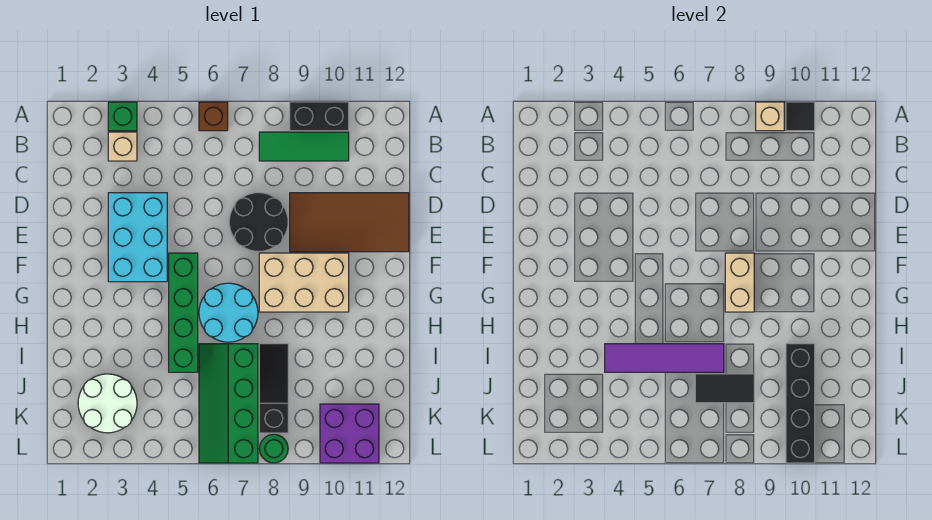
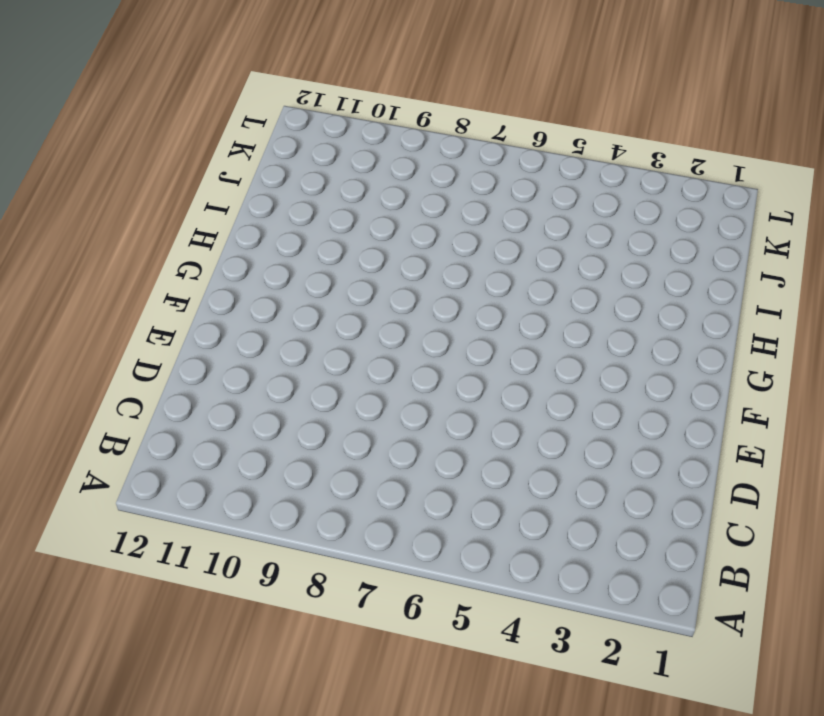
none -> green brick A3 level 1
none -> brown brick A6 level 1
none -> black brick A9:A10 level 1

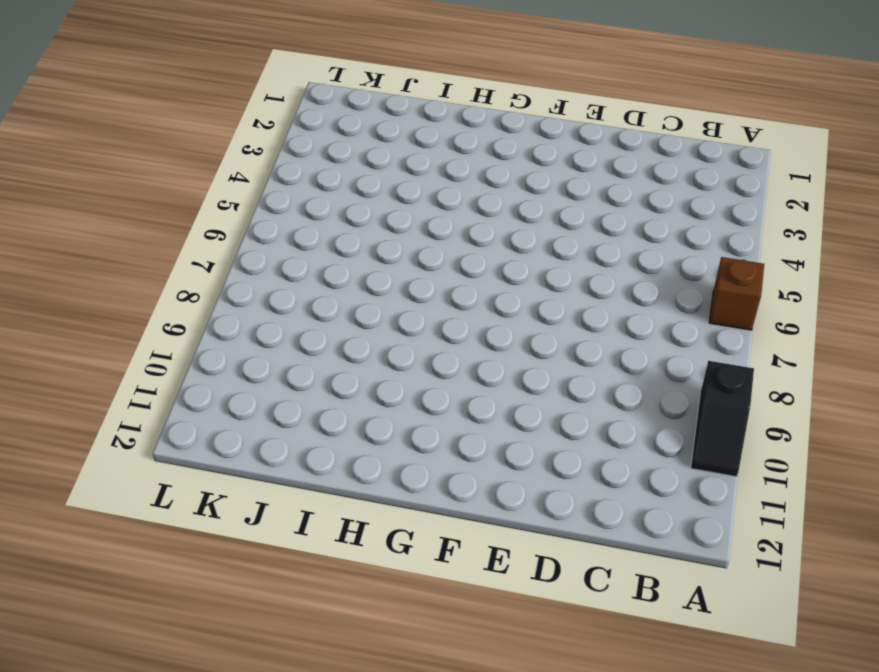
black slope A9:A10 level 1 top 9 -> black brick A9:A10 level 1
none -> green brick A3 level 1
none -> tan brick B3 level 1
none -> green tile B8:B10 level 1

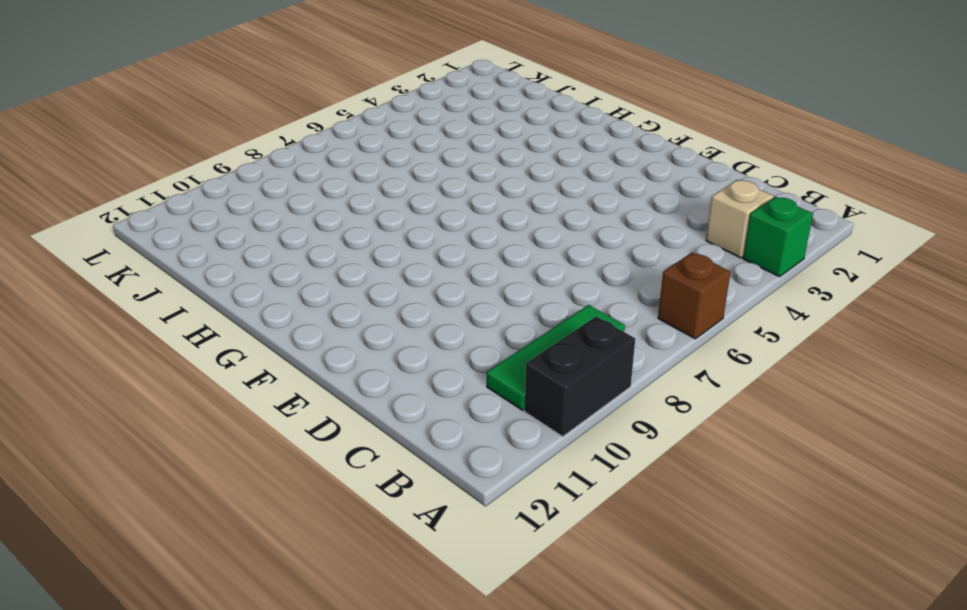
none -> cyan brick D3:F4 level 1
none -> black round brick D7:E8 level 1
none -> brown tile D9:E12 level 1

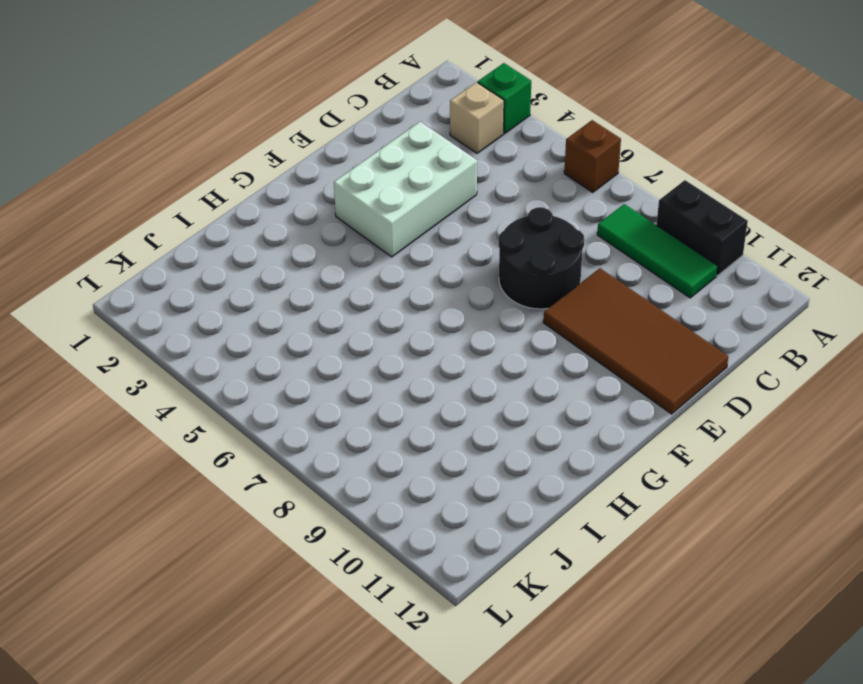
white brick D3:F4 level 1 -> cyan brick D3:F4 level 1
none -> green brick F5:I5 level 1
none -> tan brick F8:G10 level 1
none -> cyan round brick G6:H7 level 1

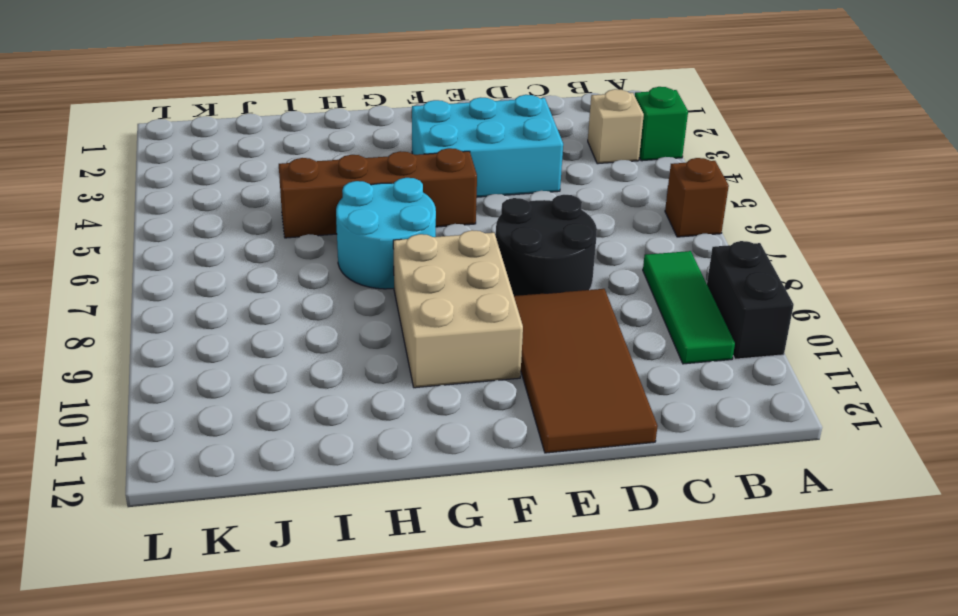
brown brick F5:I5 level 1 -> green brick F5:I5 level 1
none -> green slope I6:L7 level 1 top 7
none -> black slope I8:K8 level 1 top K
none -> white round brick J2:K3 level 1

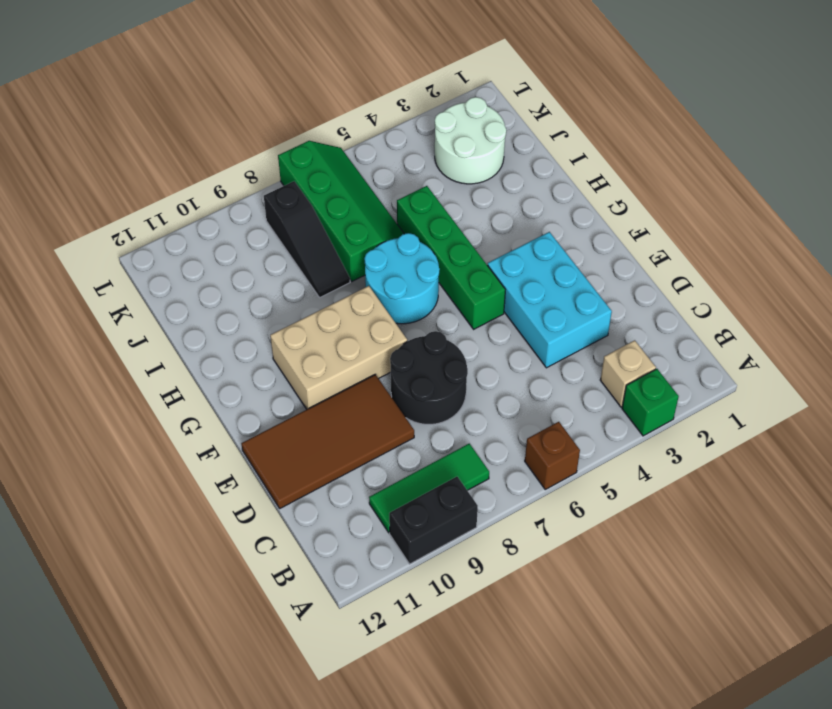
none -> purple brick K10:L11 level 1
none -> green round brick L8 level 1
none -> tan brick A9 level 2

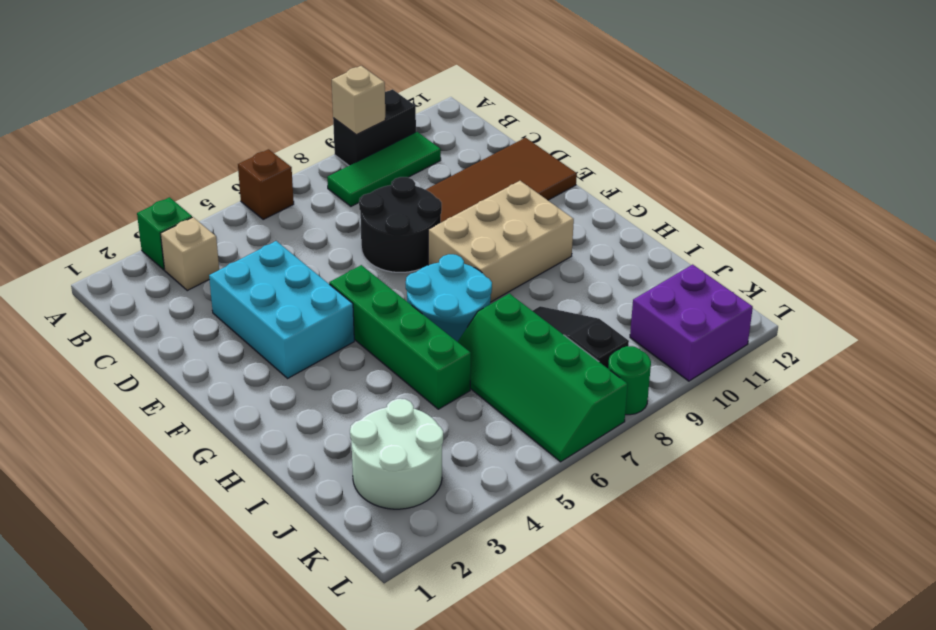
none -> black tile A10 level 2
none -> tan brick F8:G8 level 2
none -> purple tile I4:I7 level 2

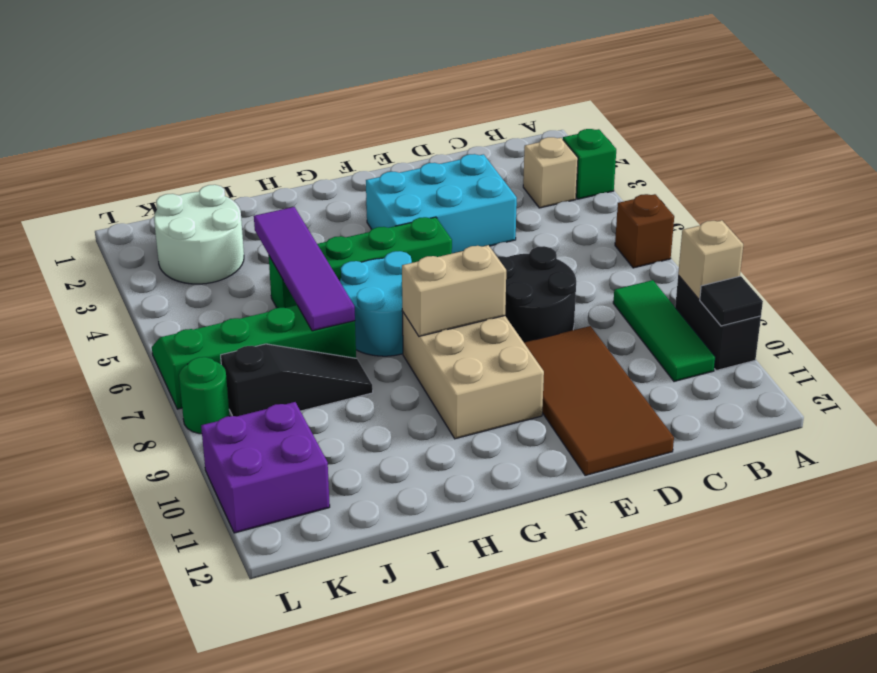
none -> black brick I10:L10 level 2
none -> black tile J7:J8 level 2

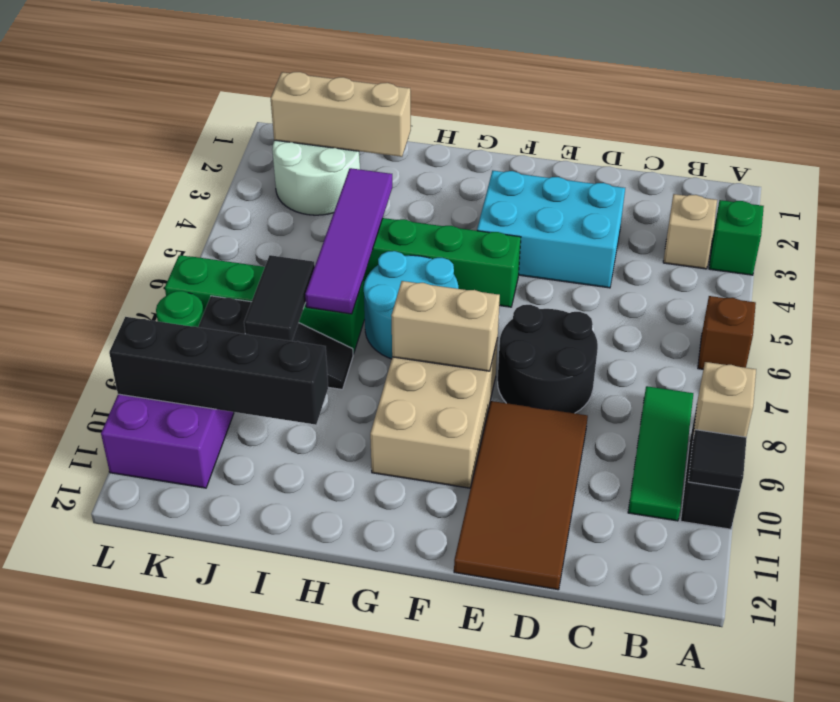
tan brick I2:K2 level 2 -> none

